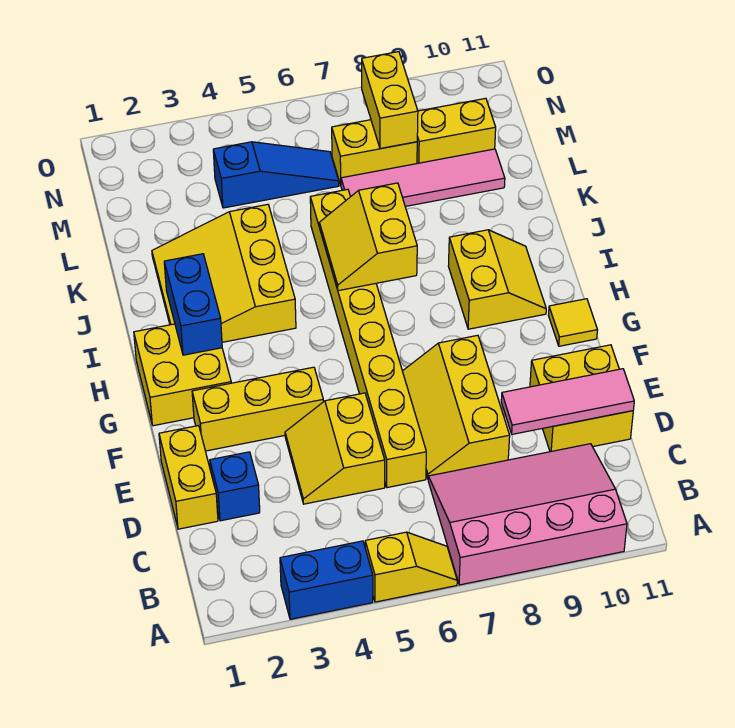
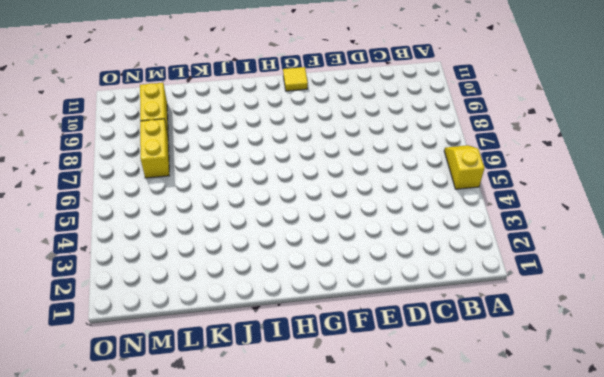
none -> blue brick A3:A4 level 1
none -> pink slope A7:C10 level 1 top A
none -> yellow brick D1:E1 level 1

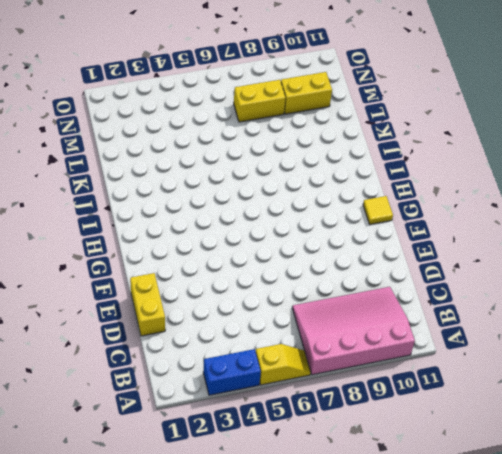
none -> blue brick D2 level 1
none -> yellow slope D4:E5 level 1 top 5
none -> yellow brick D6:K6 level 1

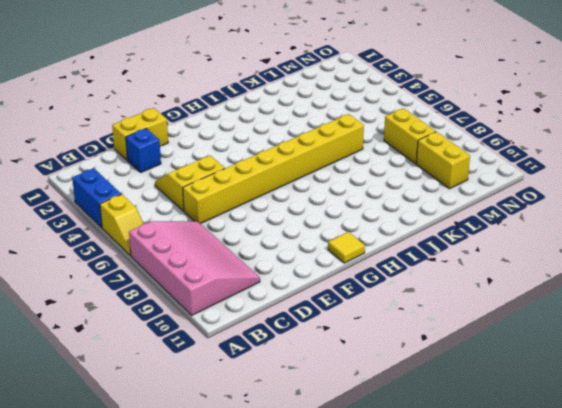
none -> yellow slope D7:F8 level 1 top 8
none -> yellow brick D10:E11 level 1
none -> yellow brick F2:F4 level 1

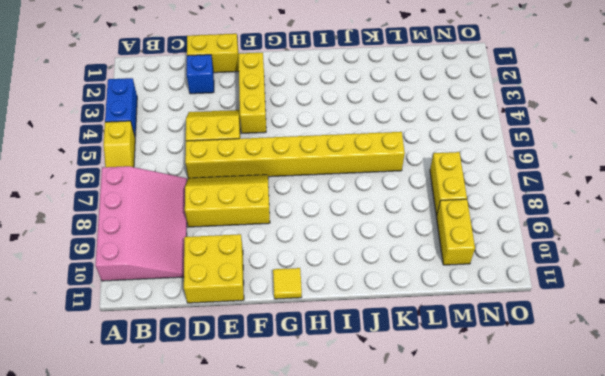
none -> yellow brick G1:H2 level 1
none -> yellow slope H9:I10 level 1 top 9
none -> yellow slope I2:K4 level 1 top 4

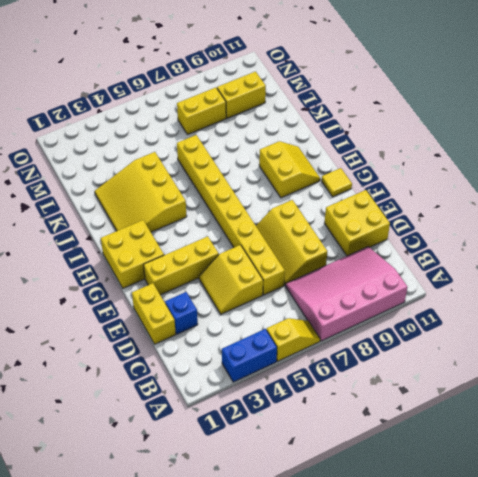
none -> pink tile L7:L10 level 1
none -> blue slope M4:M6 level 1 top 4
none -> pink tile D9:D11 level 2

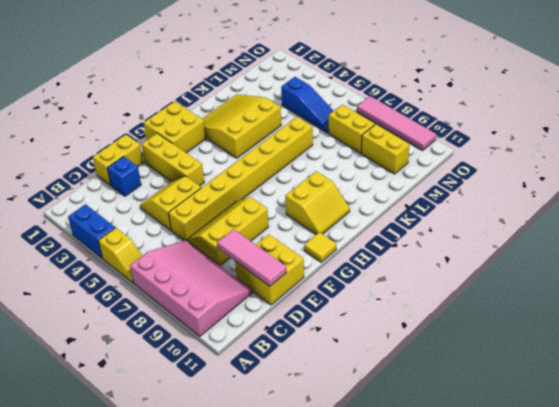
pink tile O7:O10 level 1 -> pink tile L7:L10 level 1
none -> blue brick H2:I2 level 2
none -> yellow slope I6:J7 level 2 top 7
none -> yellow brick M8:N8 level 2

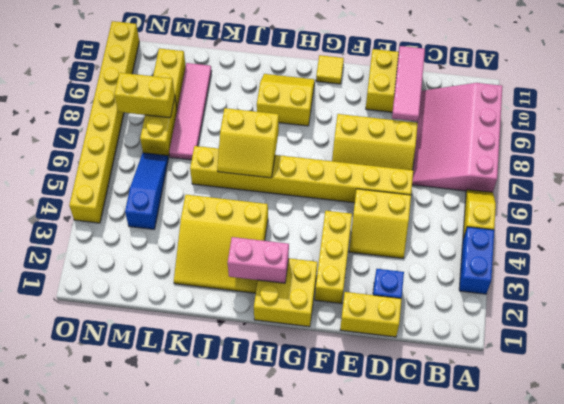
pink brick H2:I2 level 2 -> blue brick H2:I2 level 2
yellow brick O4:O11 level 1 -> none

